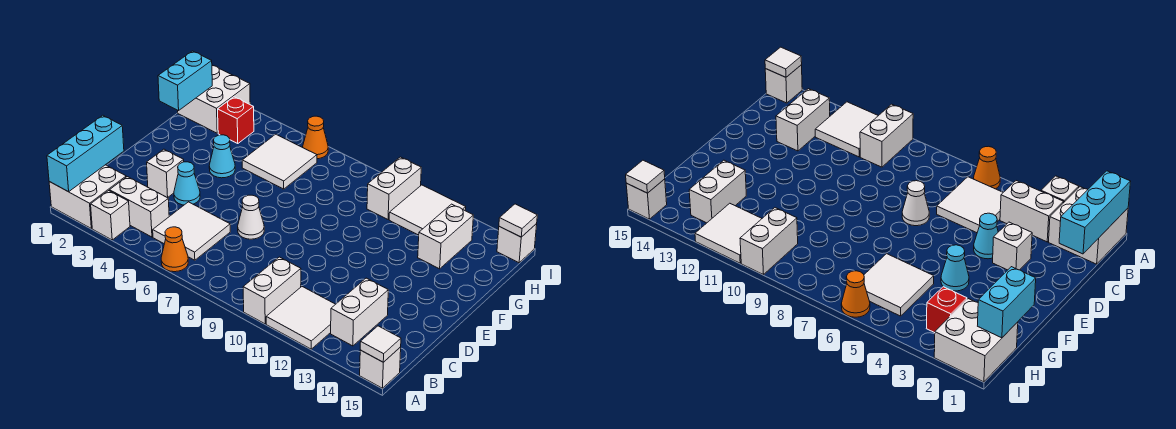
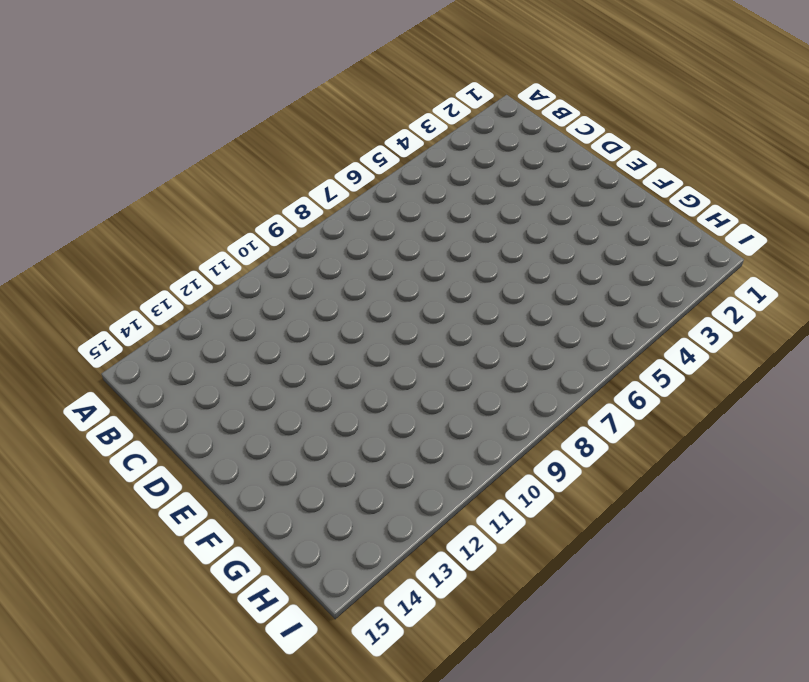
none -> white brick A1:B2 level 1
none -> white brick A3 level 1
none -> orange cone A6 level 1

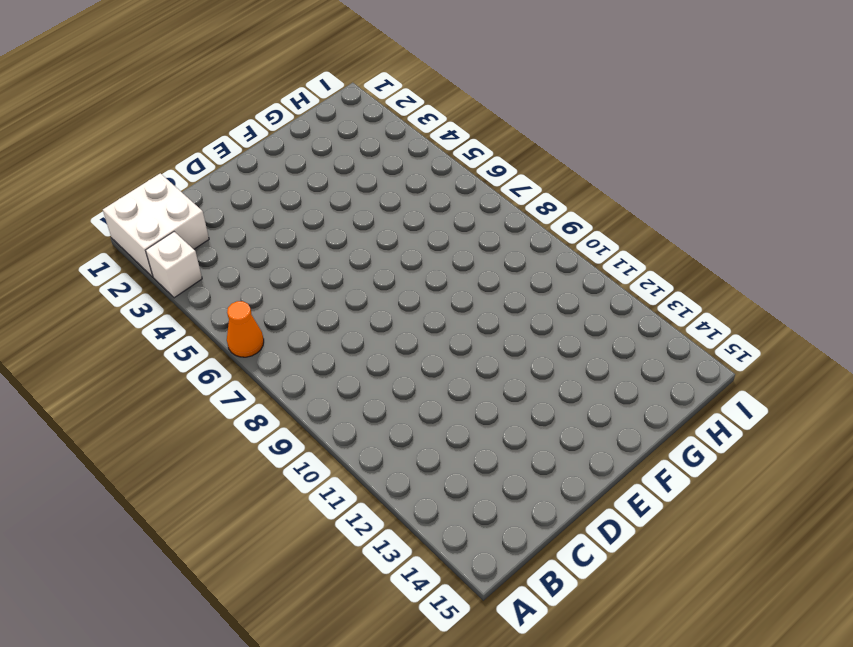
none -> white brick A10:B10 level 1
none -> white tile A11:B12 level 1
none -> white brick A15 level 1

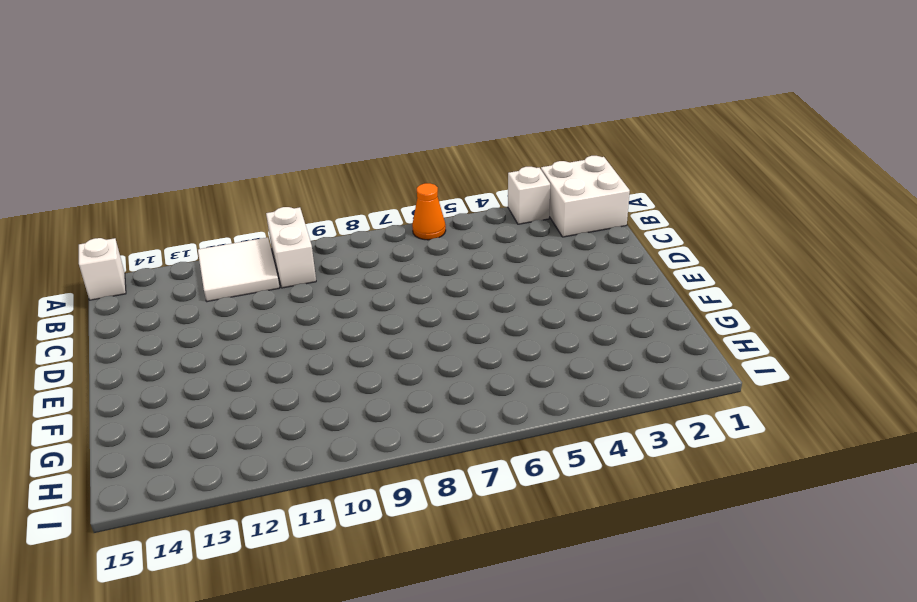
none -> white brick B3:B4 level 1
none -> white tile B5:C6 level 1
none -> white brick B13:C13 level 1

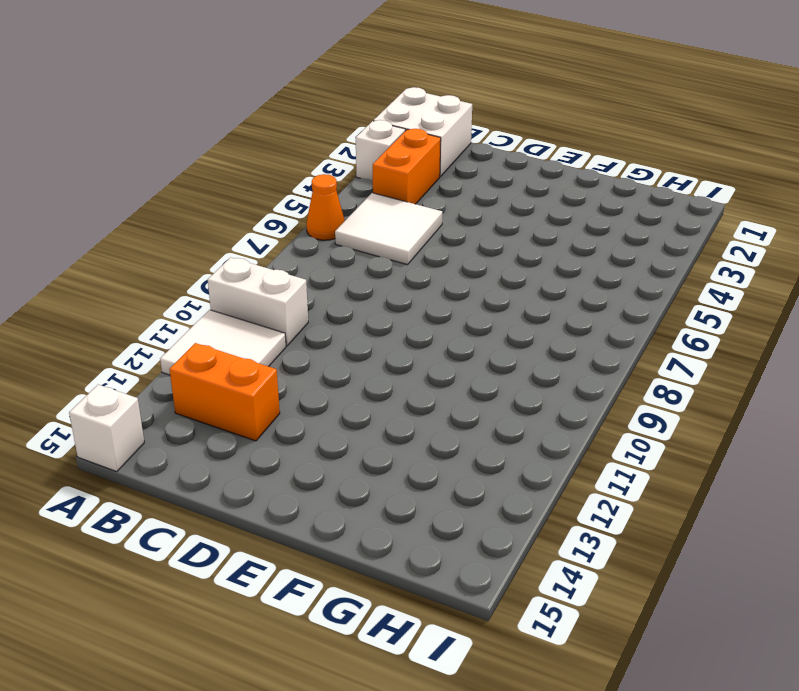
orange brick B3:B4 level 1 -> white brick B3:B4 level 1
orange brick B13:C13 level 1 -> white brick B13:C13 level 1
none -> white brick D3 level 1
none -> cyan cone D4 level 1
none -> white cone D7 level 1

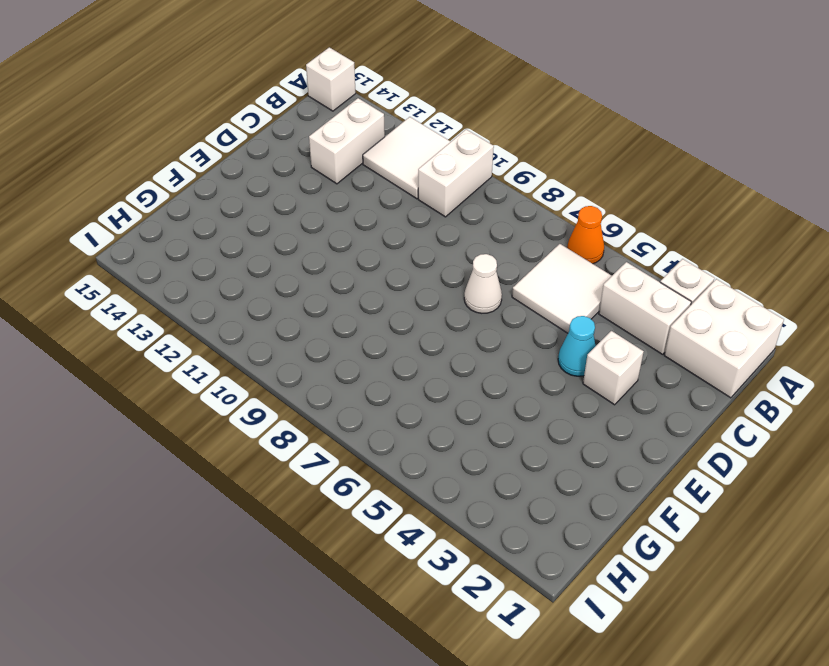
none -> cyan cone F4 level 1
none -> white tile G5:H6 level 1
none -> white brick G13:H13 level 1

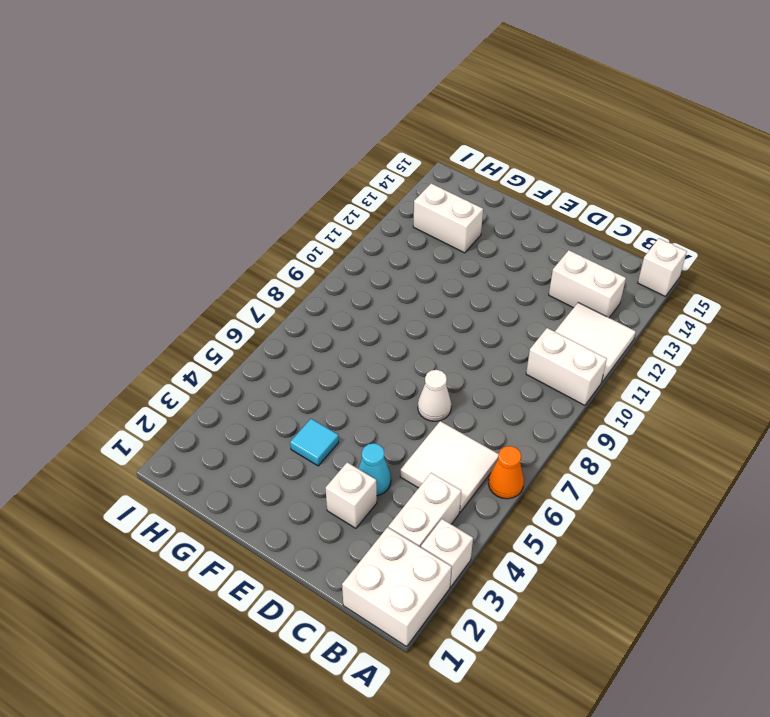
cyan tile F4 level 1 -> cyan cone F4 level 1
none -> white tile G5:H6 level 1
none -> white brick H1:I2 level 1
none -> red brick H3 level 1

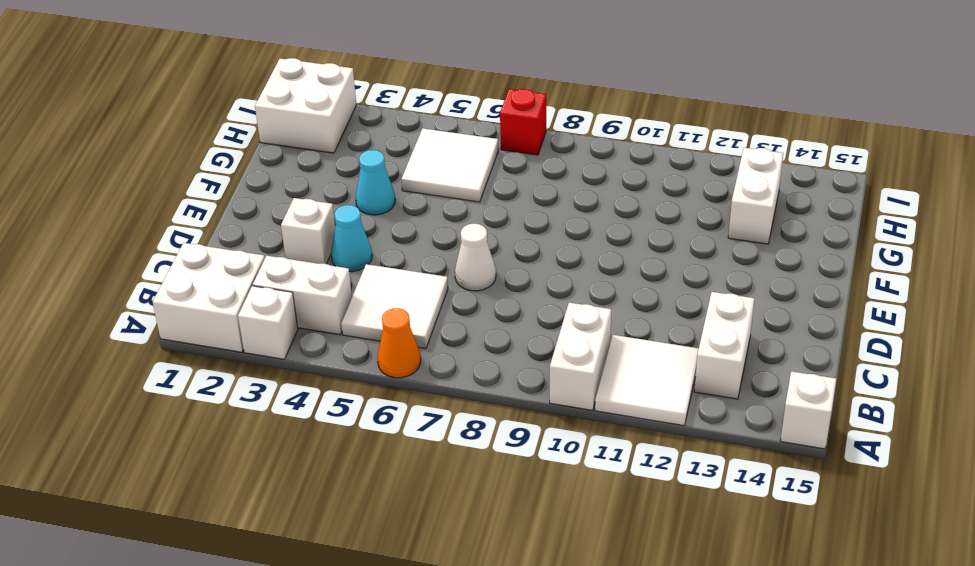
red brick I7 level 1 -> red brick H3 level 1
none -> white brick H10:I10 level 1
none -> white tile H11:I12 level 1
none -> orange cone I6 level 1

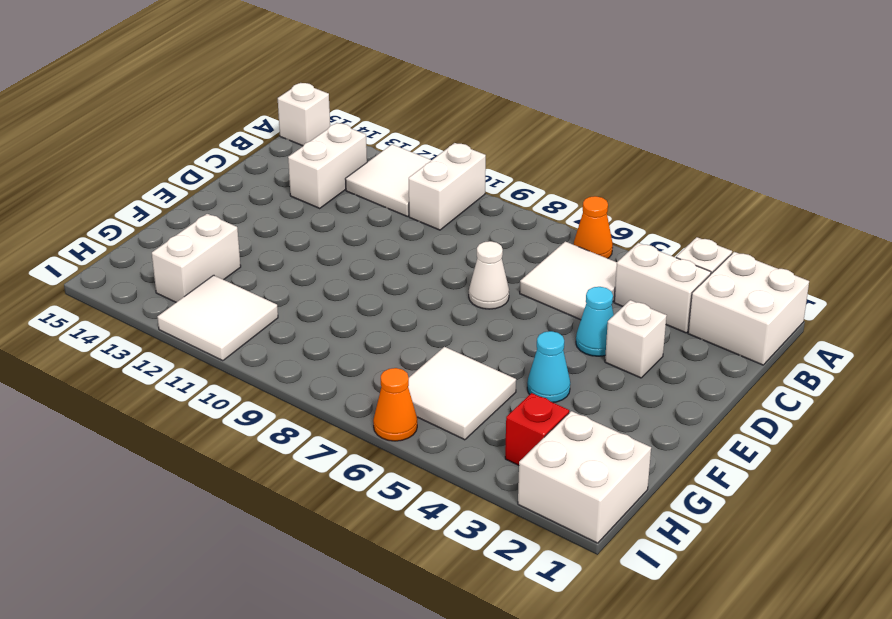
none -> white brick H10:I10 level 1
none -> white brick I15 level 1
none -> cyan brick A1:C1 level 2

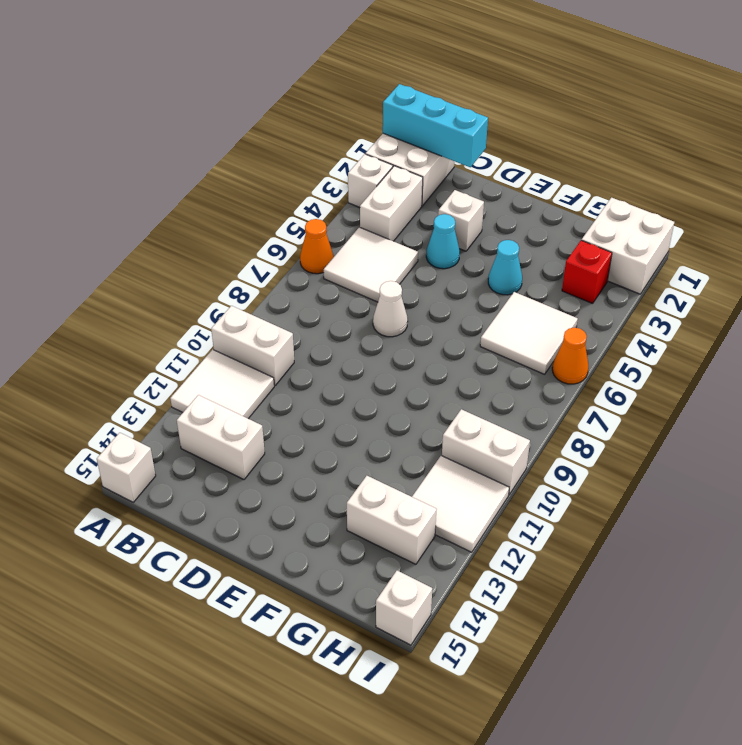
none -> white tile A15 level 2
none -> cyan brick G1:H1 level 2
none -> white tile I15 level 2

